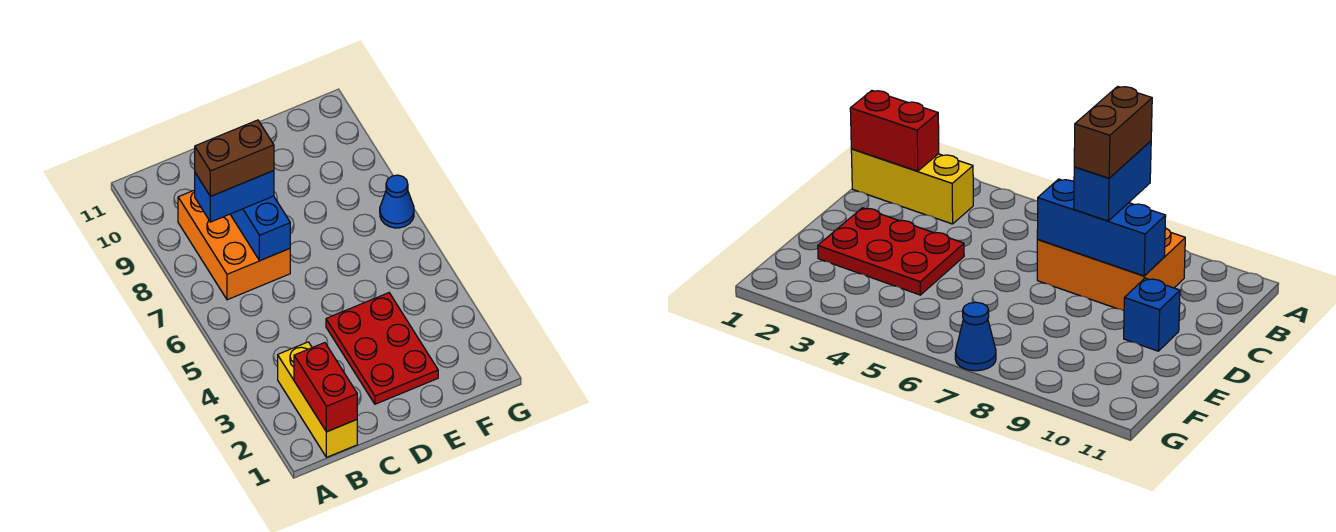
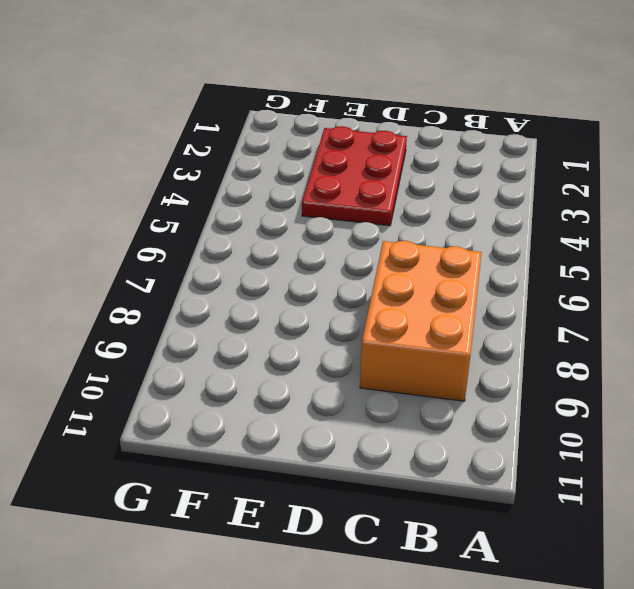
none -> yellow brick B1:B3 level 1
none -> blue brick D10 level 1

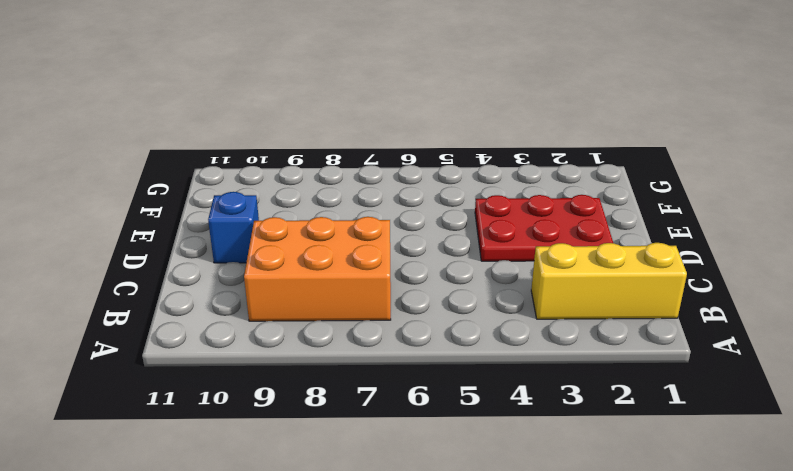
none -> blue cone G7 level 1
none -> red brick B1:B2 level 2

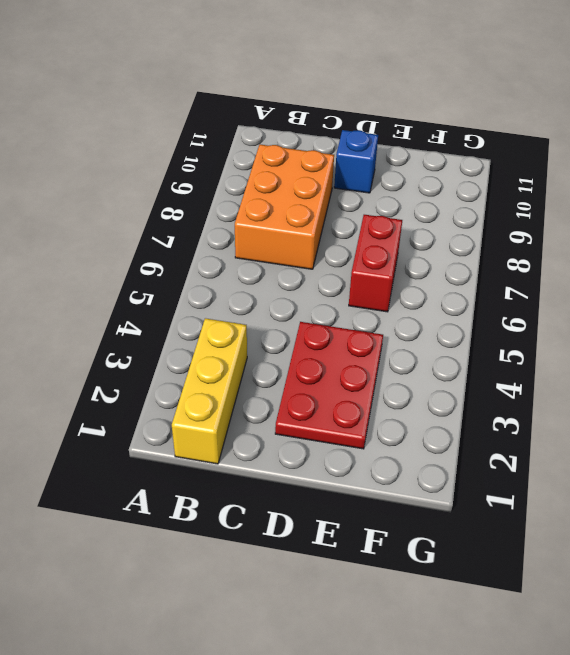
red brick E6:E7 level 1 -> red brick B1:B2 level 2
none -> blue cone G7 level 1
none -> blue brick C7:C9 level 2

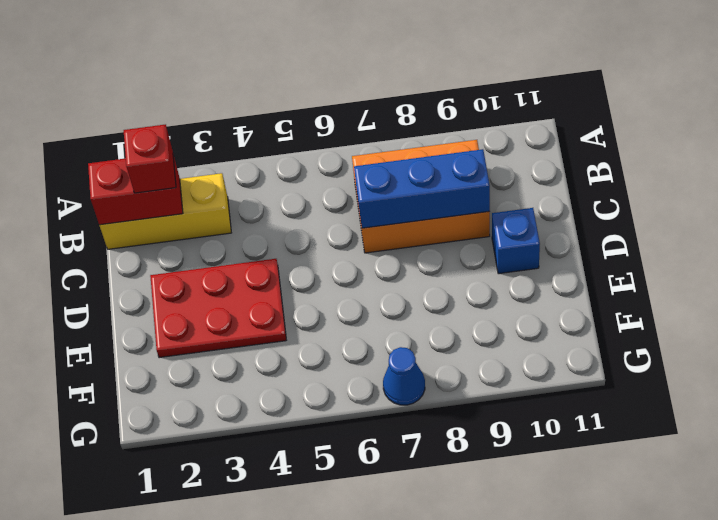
red brick B2 level 3 -> none
none -> blue brick B8:C8 level 3
none -> brown brick B8:C8 level 4

